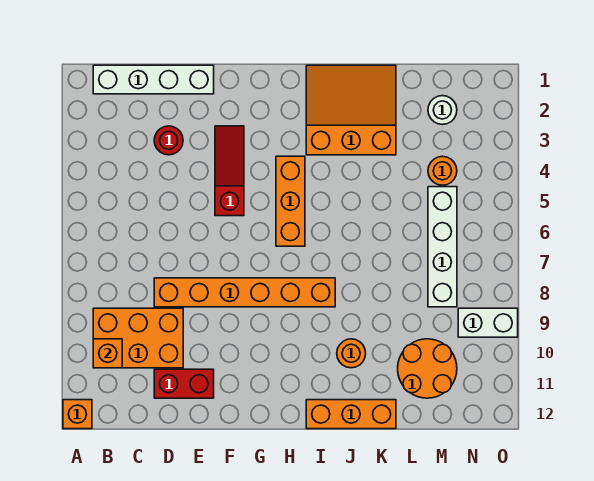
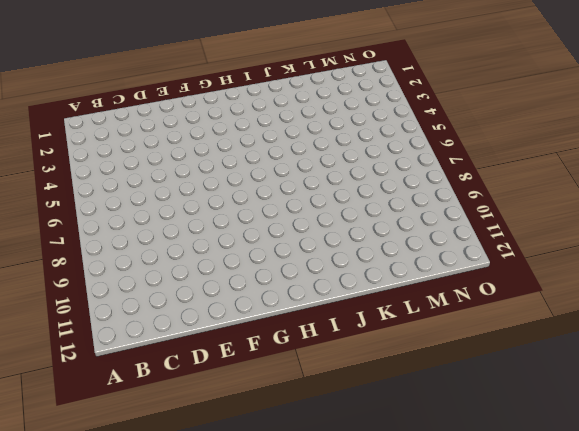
none -> orange brick A12 level 1
none -> white brick B1:E1 level 1
none -> orange brick B9:D10 level 1

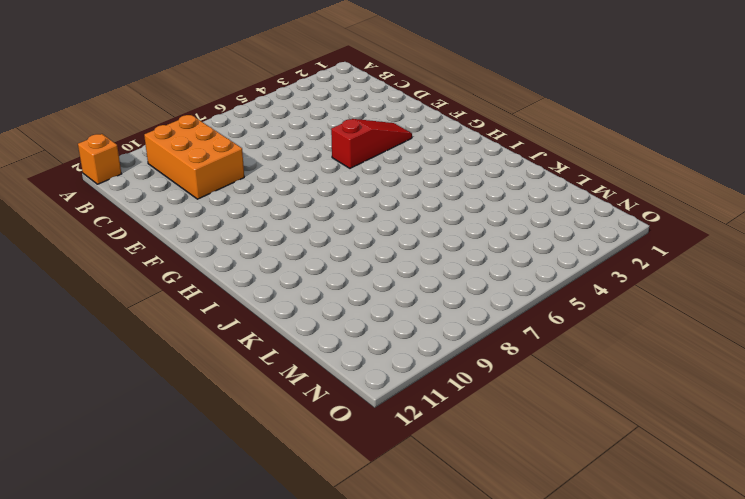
none -> white brick B1:E1 level 1
none -> red round brick D3 level 1
none -> orange brick D8:I8 level 1

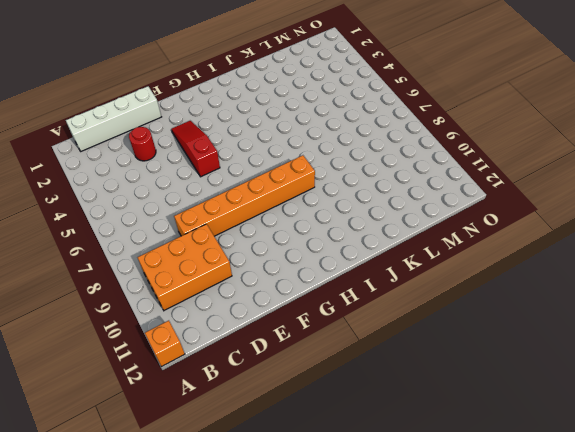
none -> red brick D11:E11 level 1
none -> orange brick H4:H6 level 1
none -> orange slope I1:K3 level 1 top 3

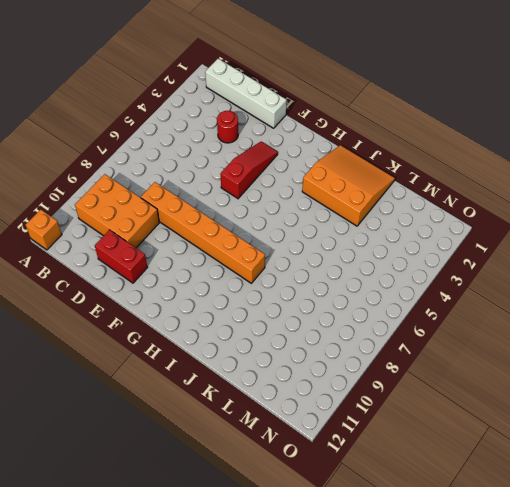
none -> orange brick H4:H6 level 1
none -> orange brick I12:K12 level 1
none -> orange round brick J10 level 1

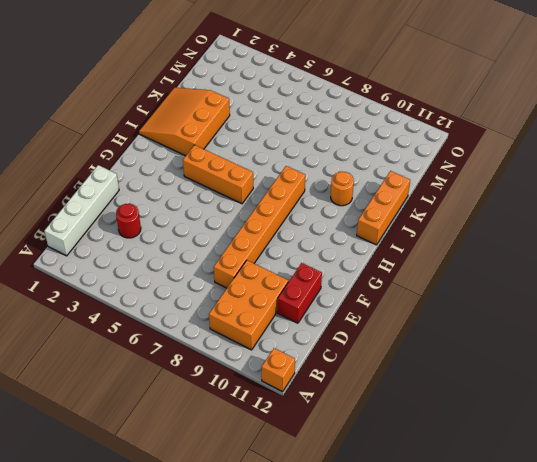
none -> red slope F3:F5 level 1 top 5
none -> orange round brick L10:M11 level 1
none -> white round brick M2 level 1

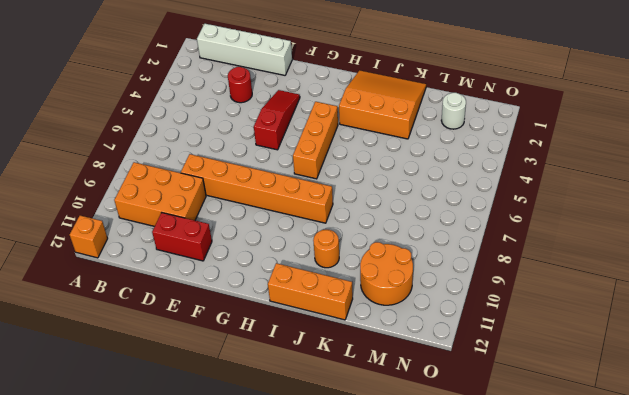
none -> orange round brick M4 level 1
none -> white brick M5:M8 level 1
none -> white brick N9:O9 level 1

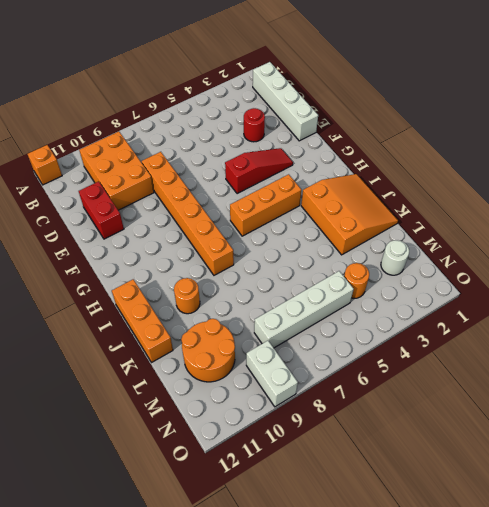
none -> orange brick B10 level 2

